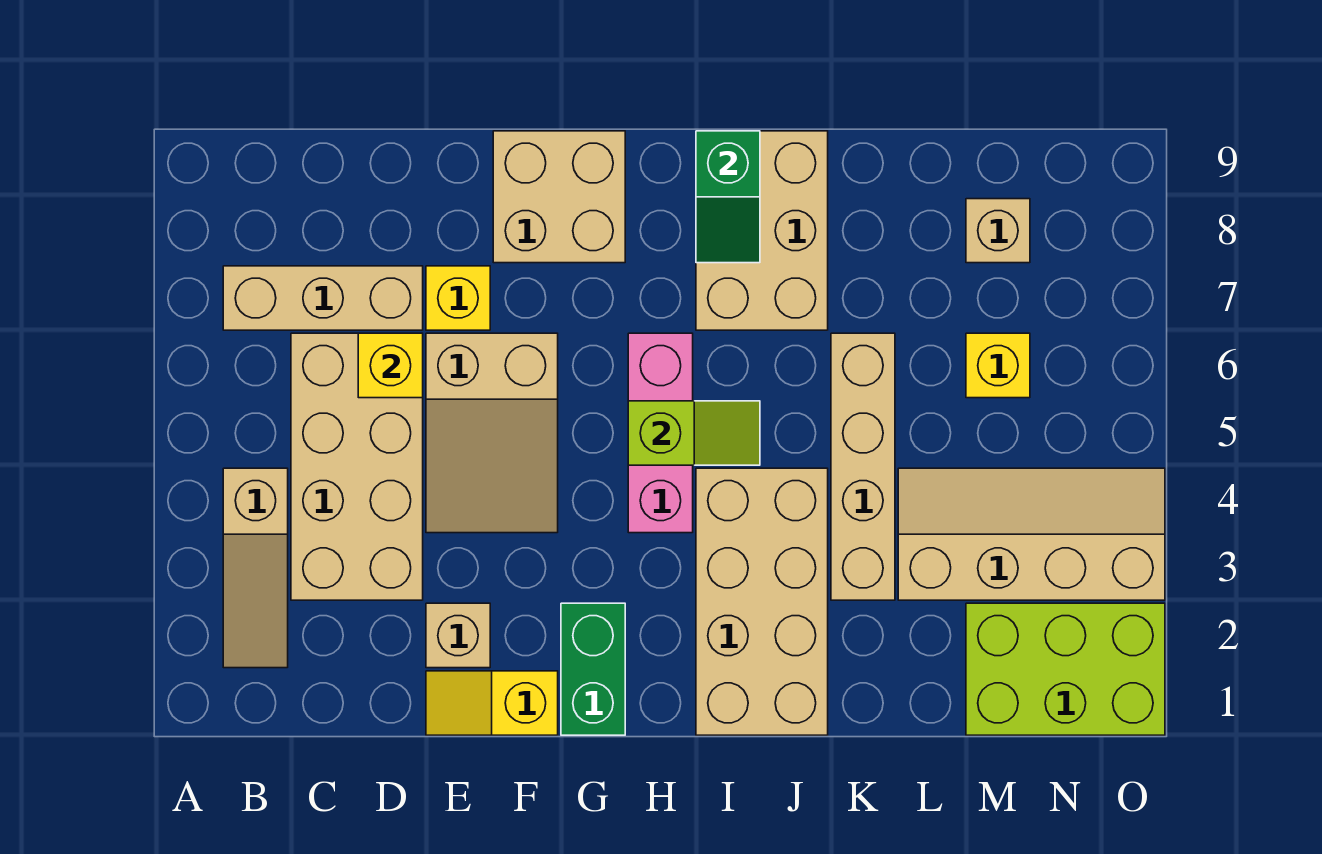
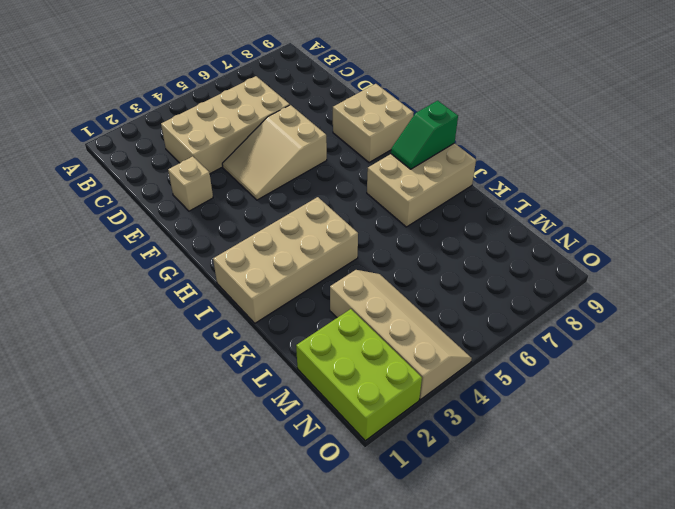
none -> tan slope B2:B4 level 1 top 4
none -> tan brick B7:D7 level 1
none -> yellow slope E1:F1 level 1 top F

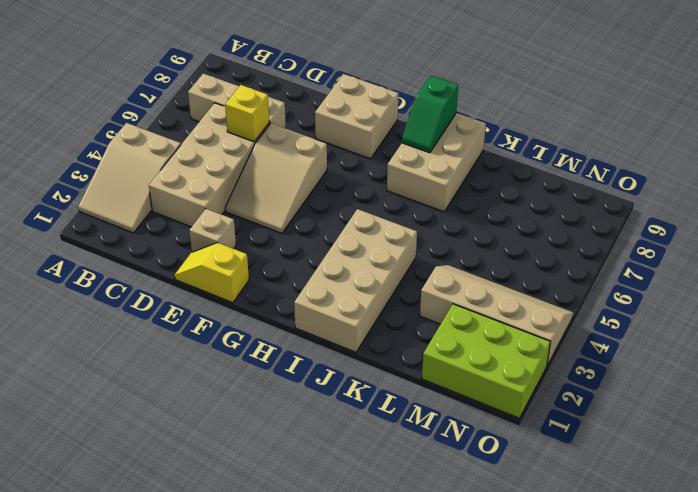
tan slope A2:B4 level 1 top 4 -> tan slope B2:B4 level 1 top 4
none -> yellow brick E7 level 1
none -> green brick G1:G2 level 1
none -> pink brick H4:H6 level 1

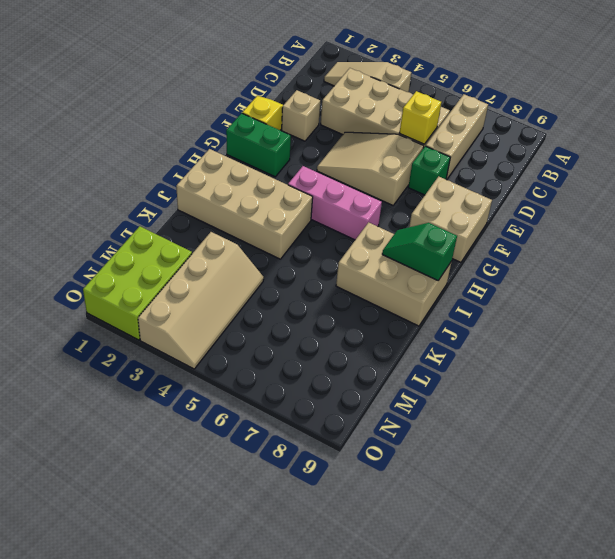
green brick E7 level 1 -> yellow brick E7 level 1
none -> tan brick K3:K6 level 1
none -> yellow brick M6 level 1
none -> tan brick M8 level 1

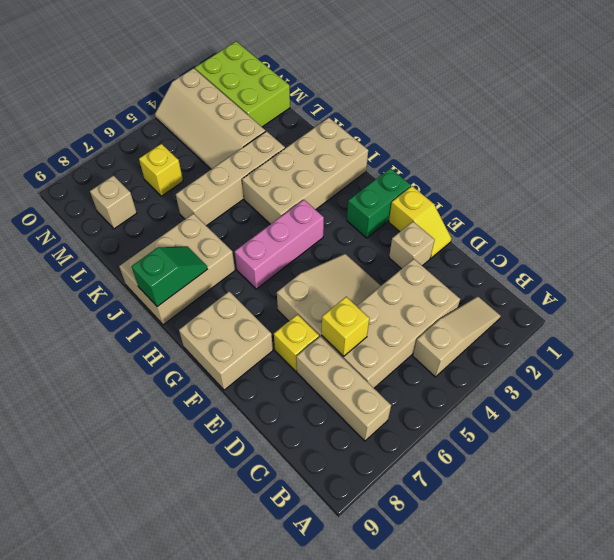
none -> lime slope H5:I5 level 2 top H

